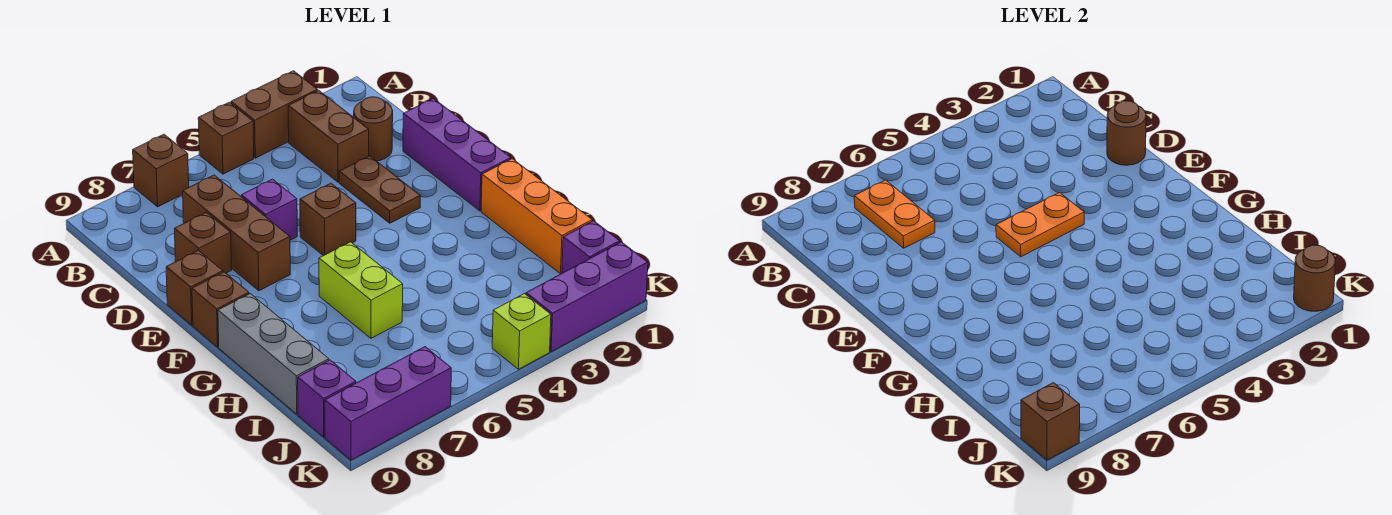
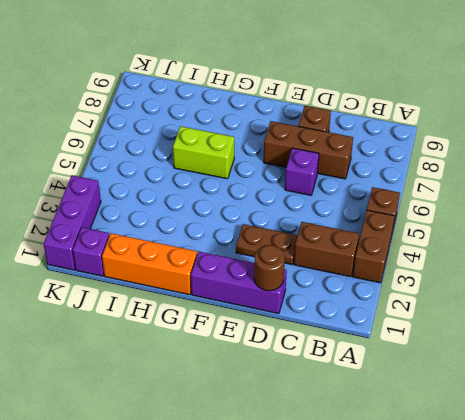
none -> brown brick A7 level 1
none -> brown round brick C2 level 1
none -> brown brick E5 level 1

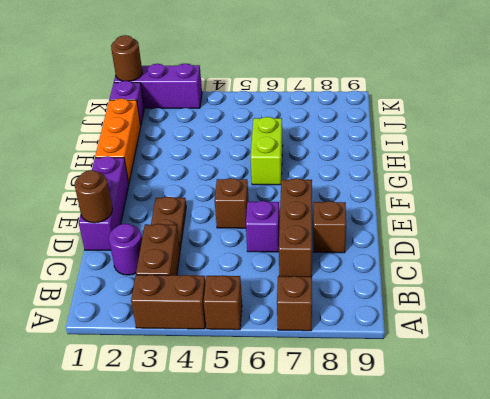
purple round brick C2 level 1 -> brown round brick C2 level 1
none -> brown brick E9 level 1
none -> brown brick F9 level 1
none -> grey brick G9:I9 level 1

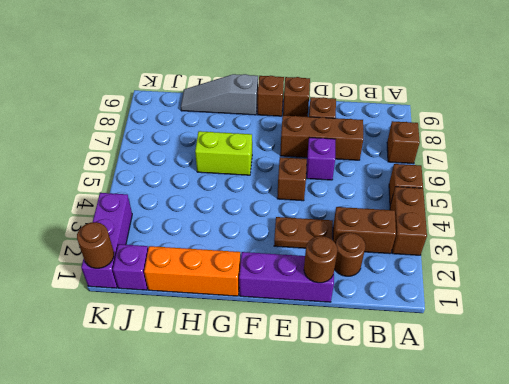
grey slope G9:I9 level 1 top G -> grey brick G9:I9 level 1
none -> purple brick J9 level 1
none -> lime brick K4 level 1
none -> purple brick K7:K9 level 1

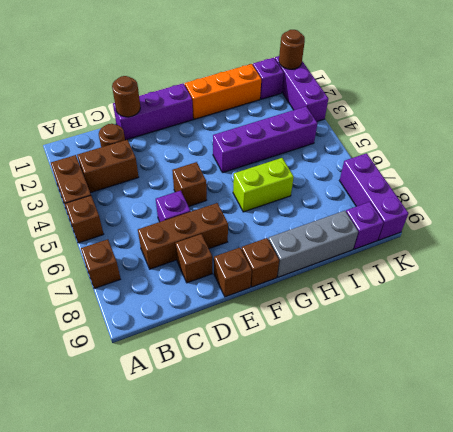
purple brick G4:J4 level 1 -> none
none -> brown plate D3:E3 level 1
none -> lime brick K4 level 1
none -> orange plate B7:C7 level 2

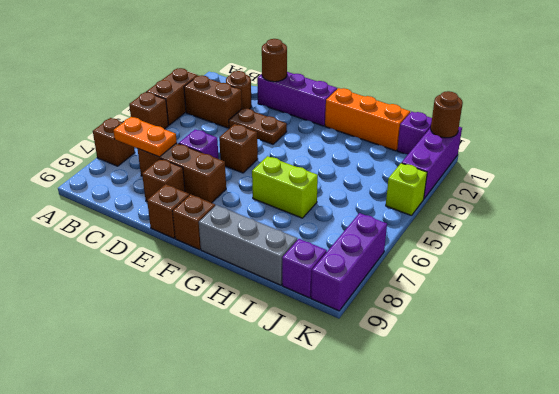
none -> orange plate E4:E5 level 2
none -> brown brick K9 level 2

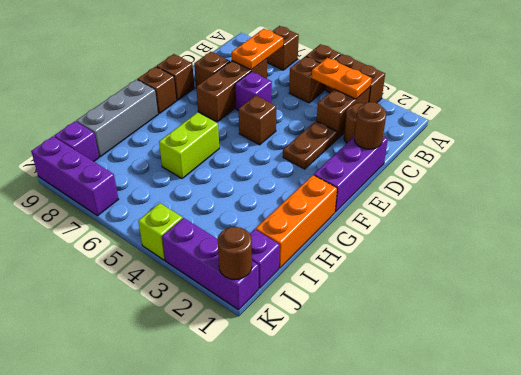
orange plate B3:B4 level 2 -> orange plate E4:E5 level 2
brown brick B5 level 1 -> brown brick K9 level 2

